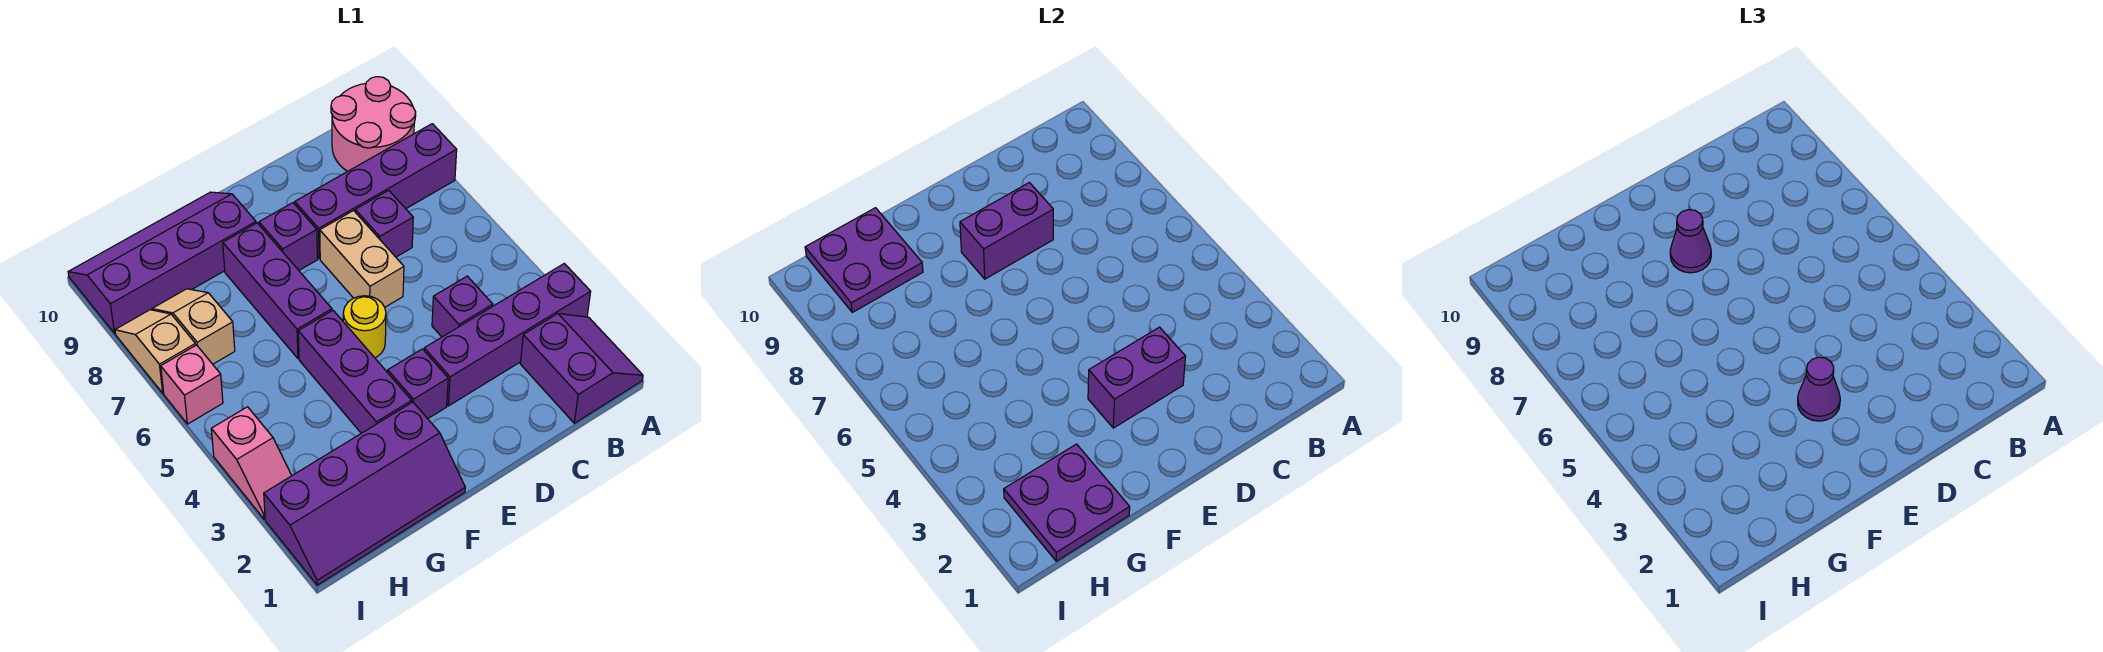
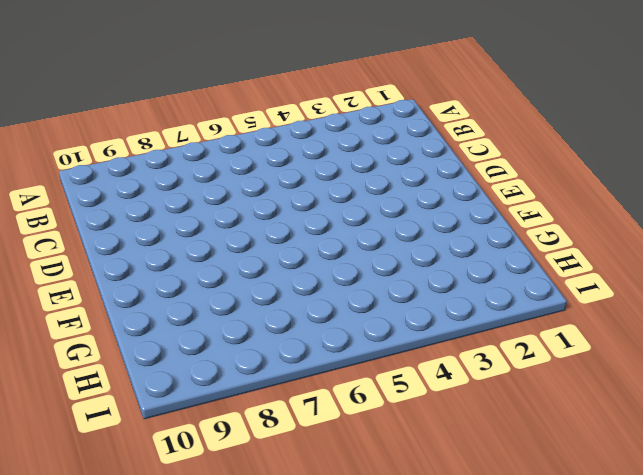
none -> purple slope A1:B2 level 1 top B
none -> purple brick A3:D3 level 1
none -> purple brick A8:D8 level 1

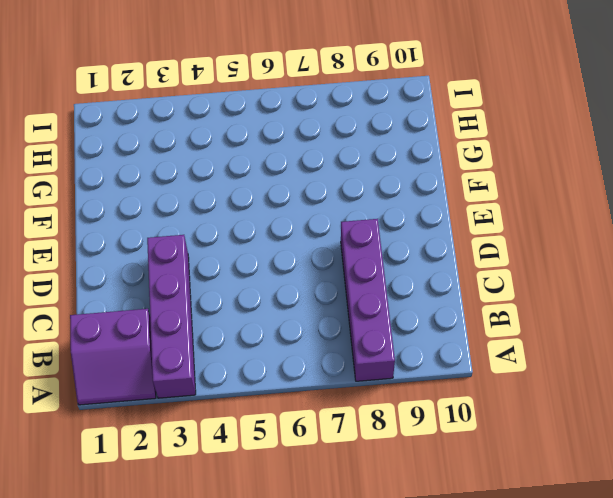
none -> pink round brick A9:B10 level 1
none -> purple brick C4 level 1
none -> purple brick C7 level 1

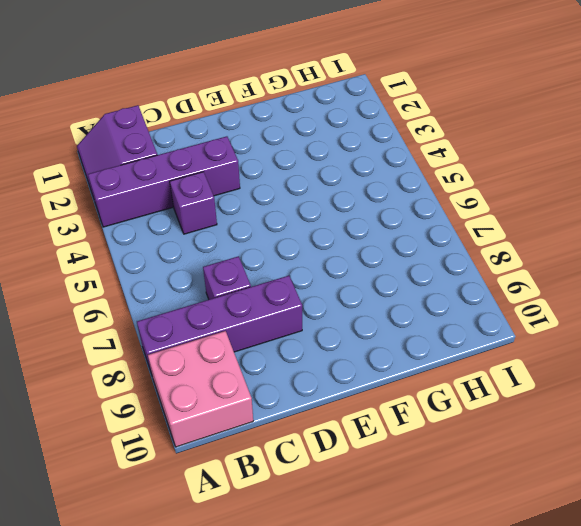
pink brick A9:B10 level 1 -> pink round brick A9:B10 level 1
none -> tan brick D6:D7 level 1
none -> purple brick E3 level 1
none -> yellow round brick E5 level 1

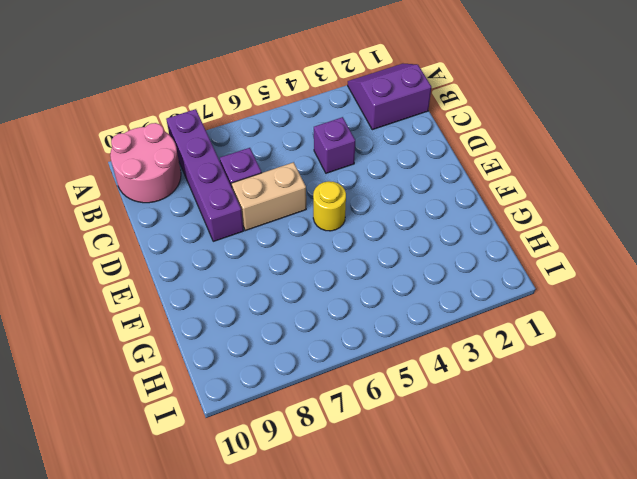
none -> purple brick A3:D3 level 1
none -> purple brick E3 level 1
none -> purple brick E8 level 1

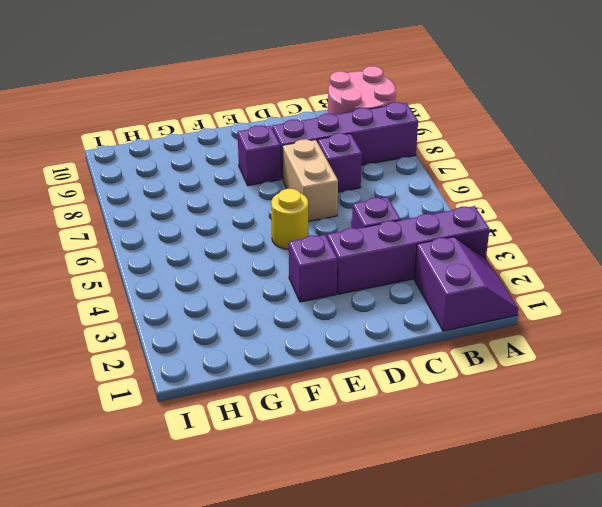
none -> purple slope F1:I2 level 1 top 2
none -> purple brick F3:F5 level 1
none -> purple brick F6:F8 level 1

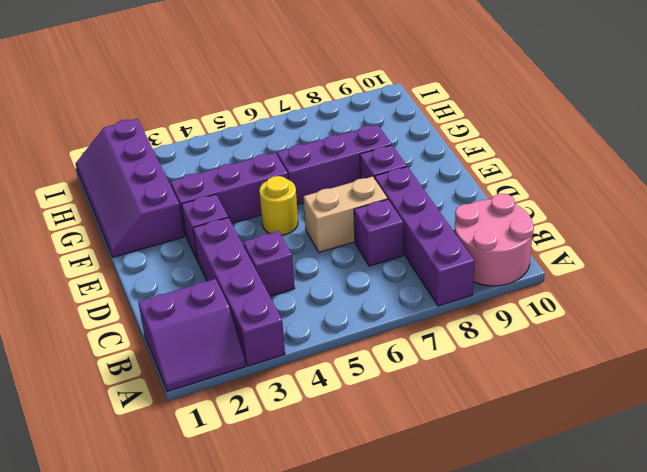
none -> purple slope F9:I10 level 1 top 9
none -> tan slope H7:H8 level 1 top 7
none -> pink slope I3:I4 level 1 top 4

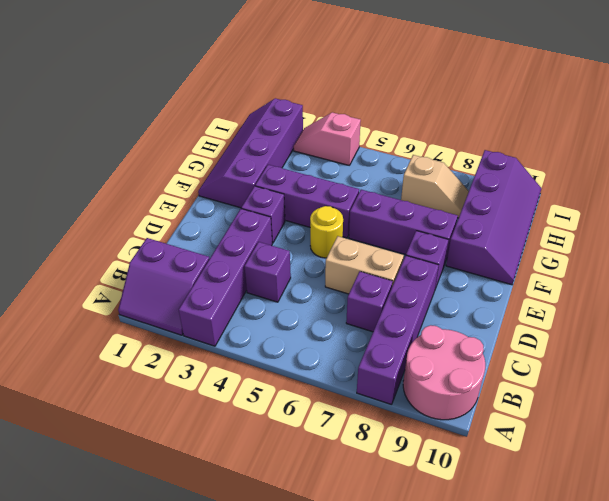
none -> pink brick I6 level 1
none -> tan slope I7:I8 level 1 top 7
none -> purple brick D3:E3 level 2

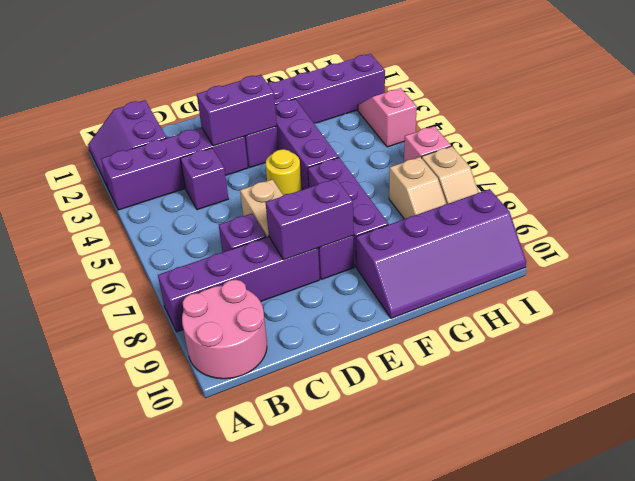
none -> purple plate G1:H2 level 2
none -> purple plate G9:H10 level 2
none -> purple cone E3 level 3

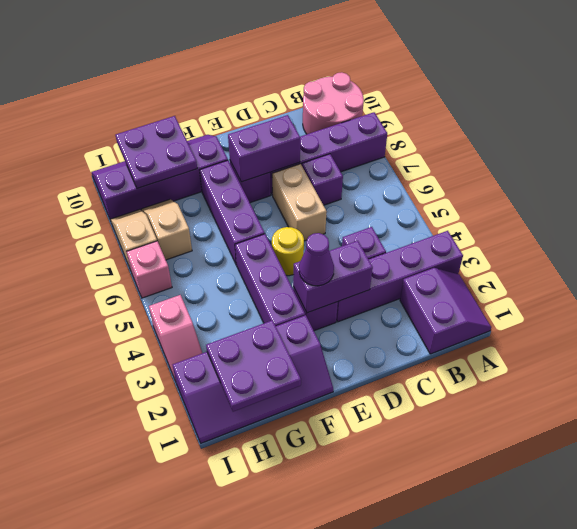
none -> purple cone E8 level 3

